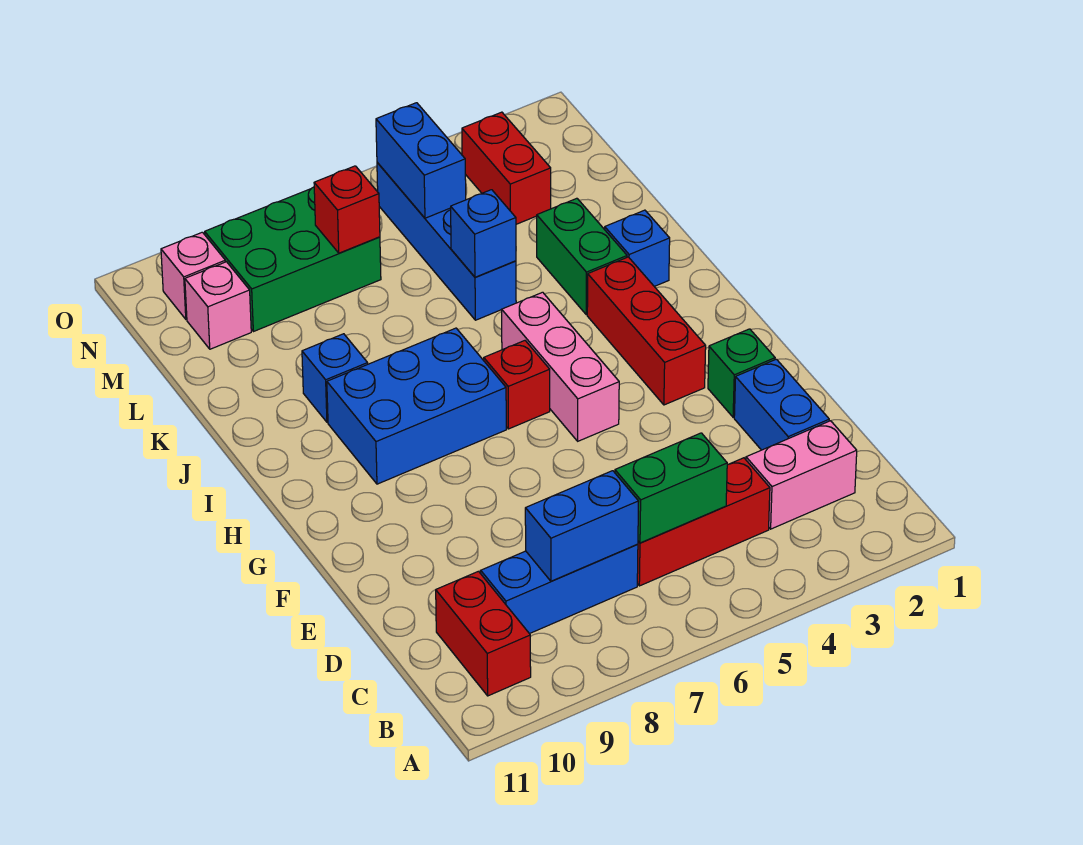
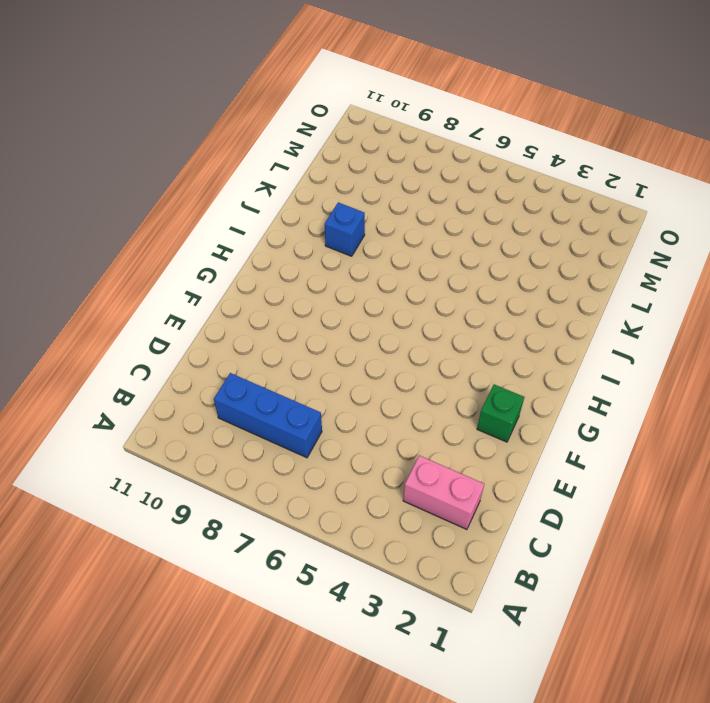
none -> red brick B10:C10 level 1
none -> red brick C4:C6 level 1
none -> blue brick D2:E2 level 1

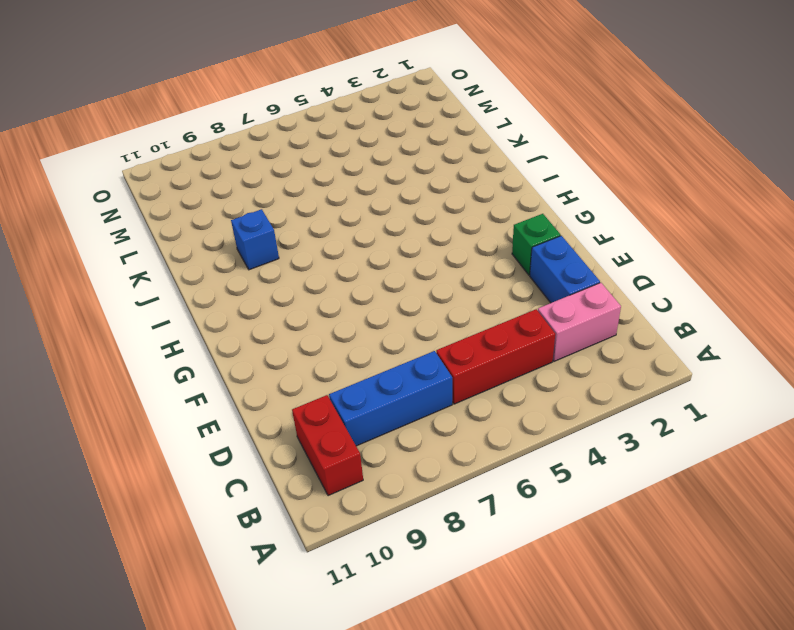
none -> red brick G3:I3 level 1
none -> pink brick G5:I5 level 1
none -> red brick H6 level 1

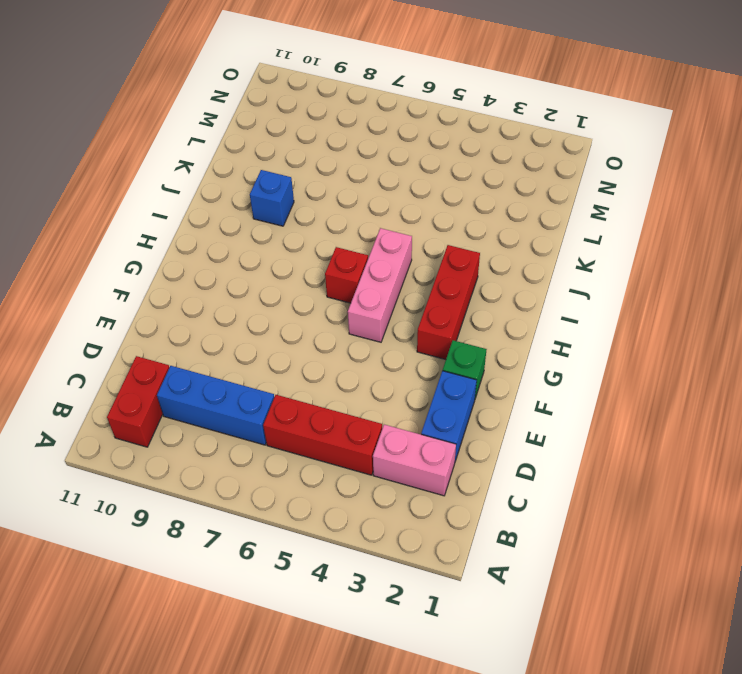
none -> blue brick H7:I9 level 1
none -> blue brick J2 level 1
none -> green brick J3:K3 level 1

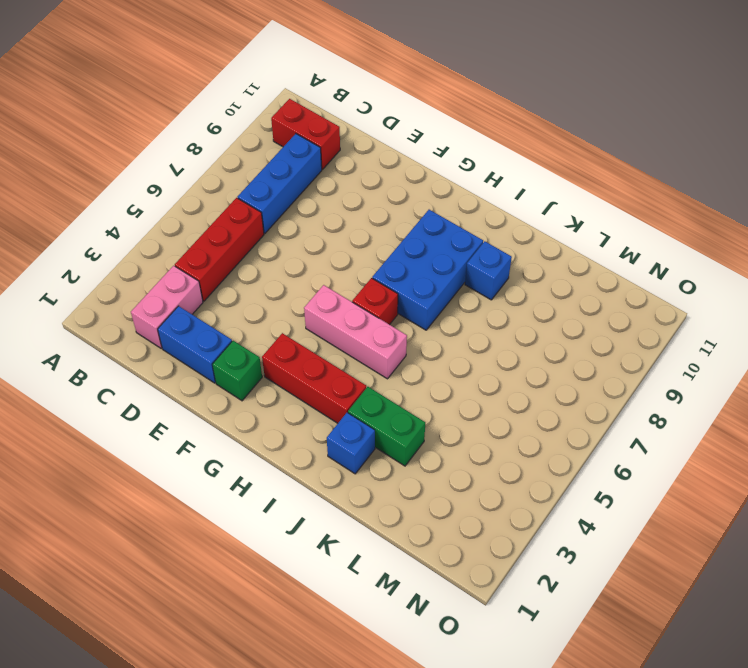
none -> blue brick K5:N5 level 1
none -> red brick M3:N3 level 1
none -> green brick M7:N9 level 1

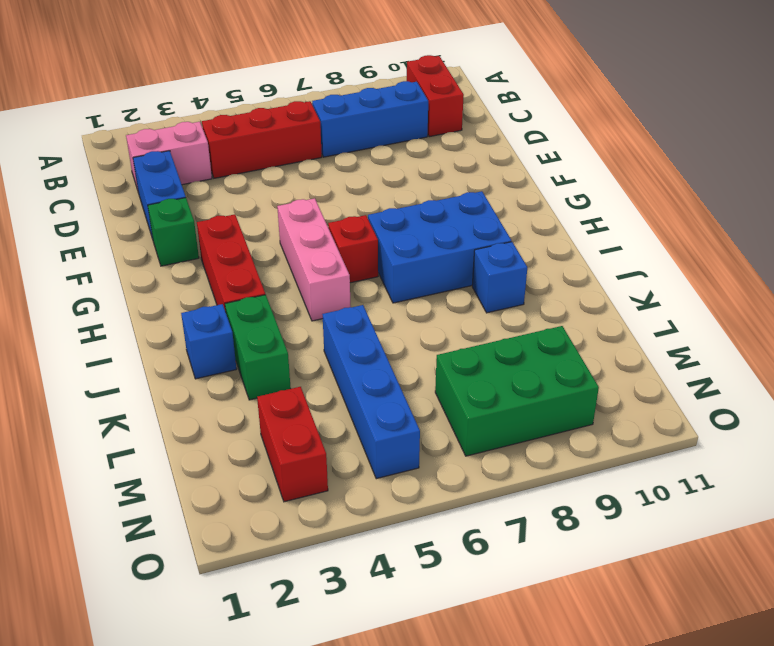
none -> pink brick M10 level 1
none -> pink brick N10 level 1
none -> green brick C5:C6 level 2

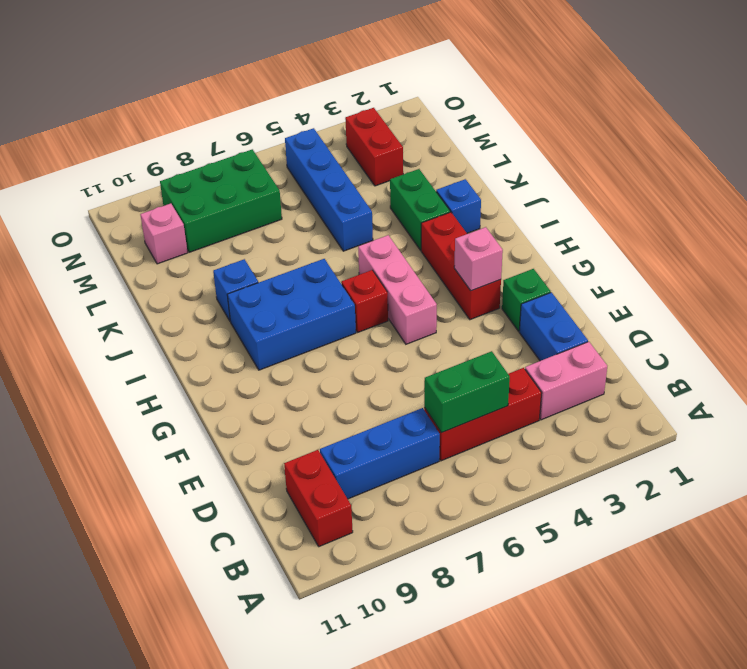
pink brick G3 level 2 -> pink brick N10 level 1
none -> blue brick C7:C8 level 2
none -> blue brick K5 level 2
none -> blue brick M5:N5 level 2

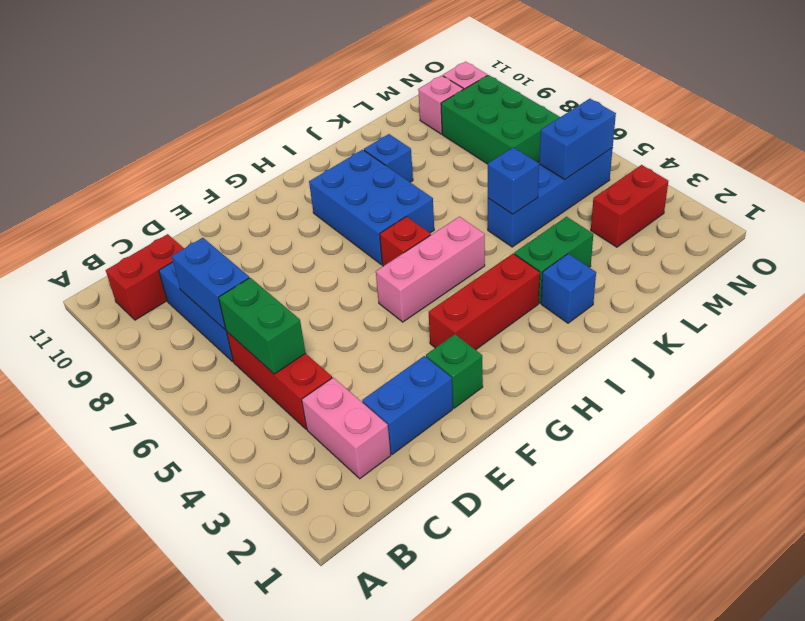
none -> red brick M7 level 2

